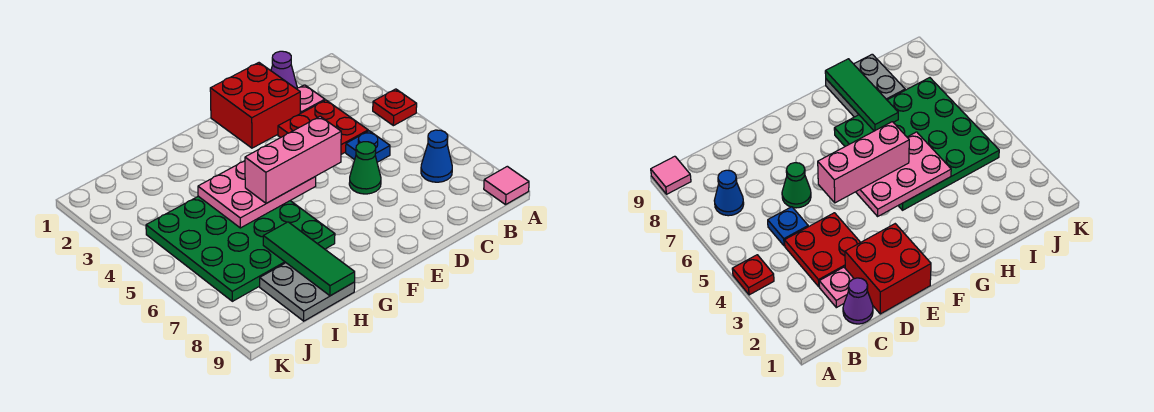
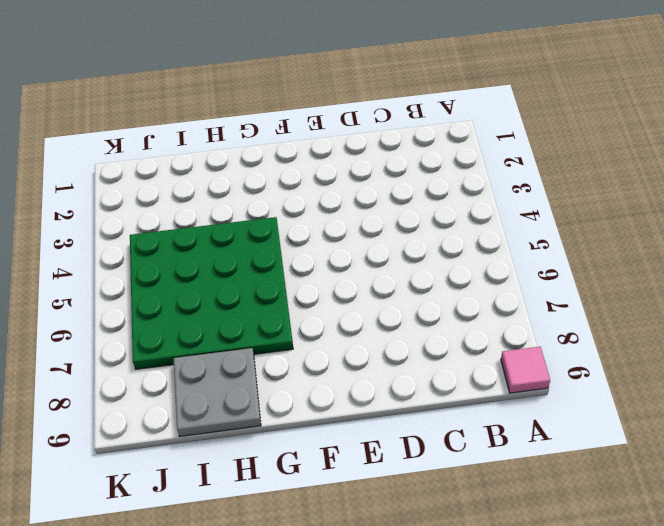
none -> red plate A4 level 1
none -> blue cone B7 level 1
none -> purple cone C1 level 1

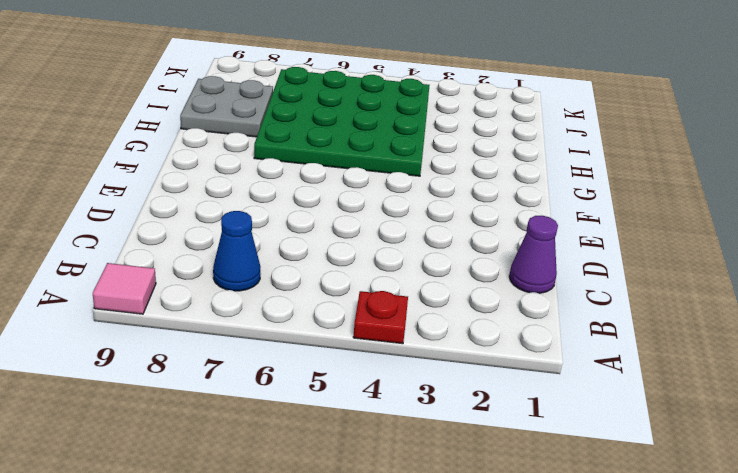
none -> pink plate C2 level 1
none -> red plate C3:D4 level 1
none -> blue plate C5 level 1

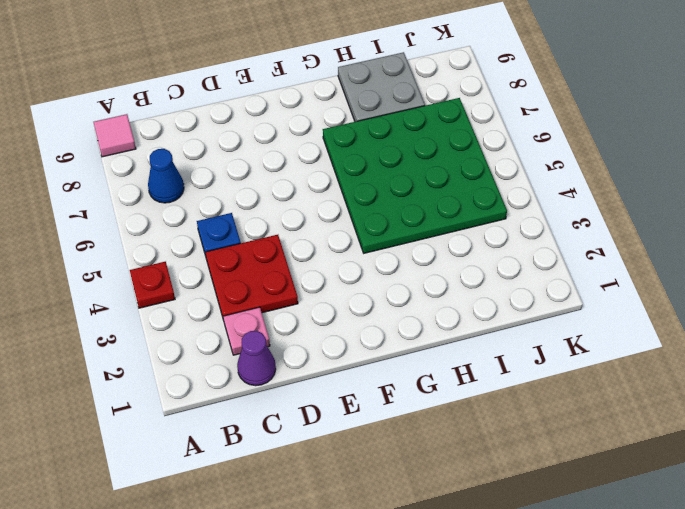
none -> red brick D1:E2 level 1
none -> green cone D6 level 1
none -> pink plate F4:H5 level 2

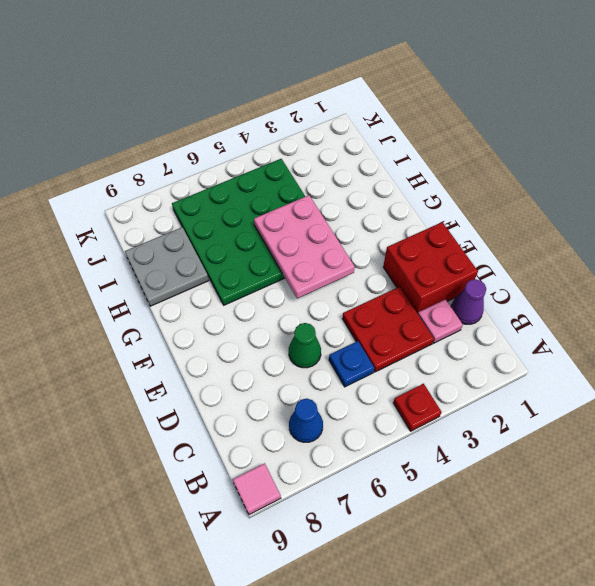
none -> green tile H7:H9 level 2
none -> pink brick E5:G5 level 3

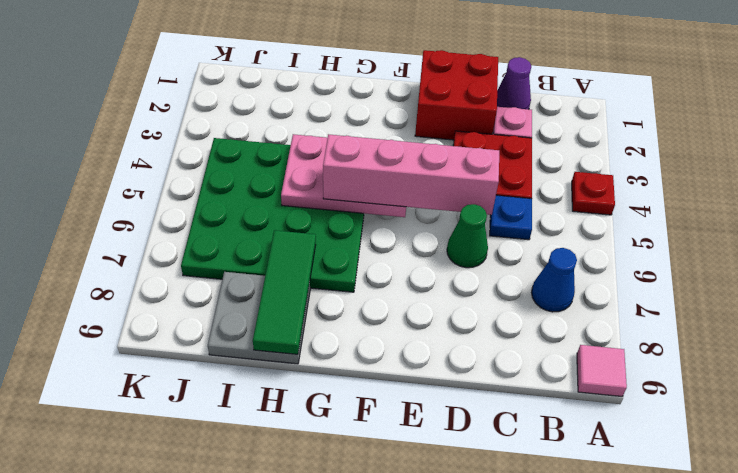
pink brick D5:G5 level 3 -> pink brick E5:G5 level 3

